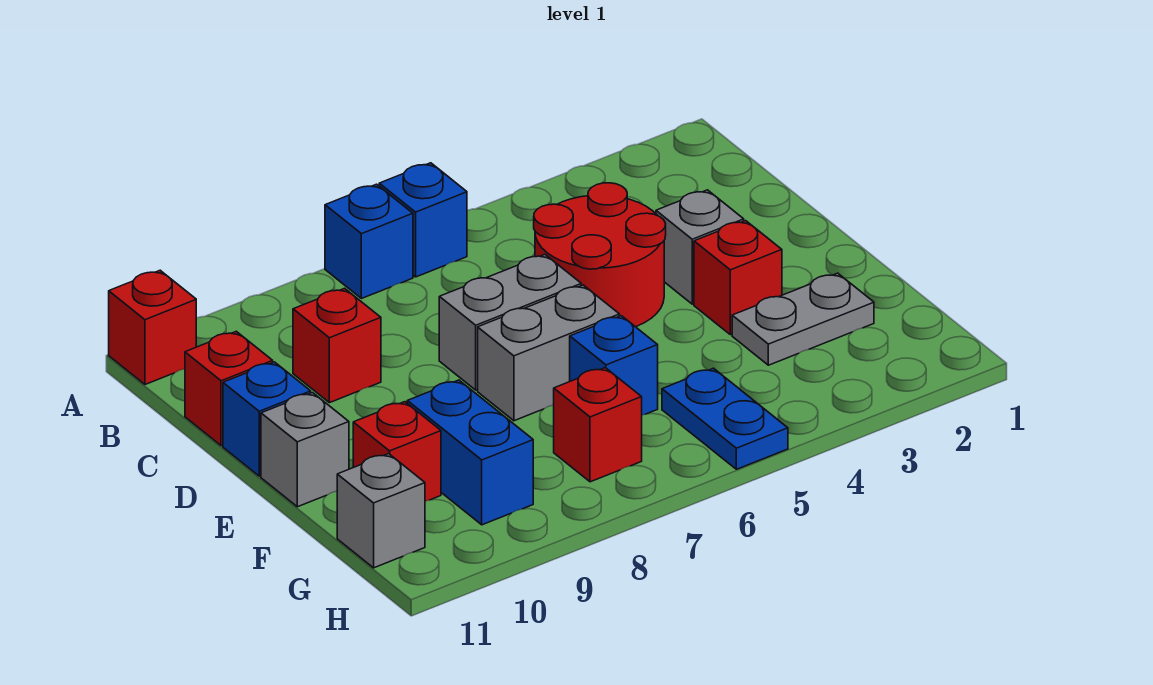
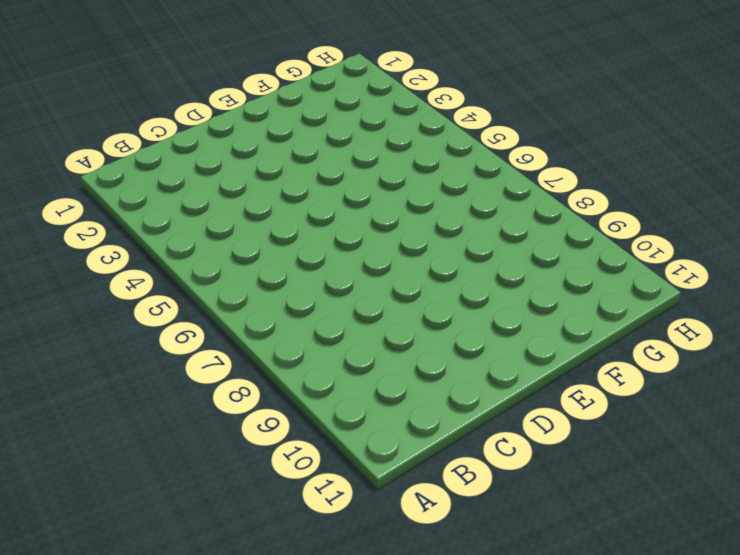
none -> blue brick A6 level 1
none -> blue brick A7 level 1
none -> red brick A11 level 1

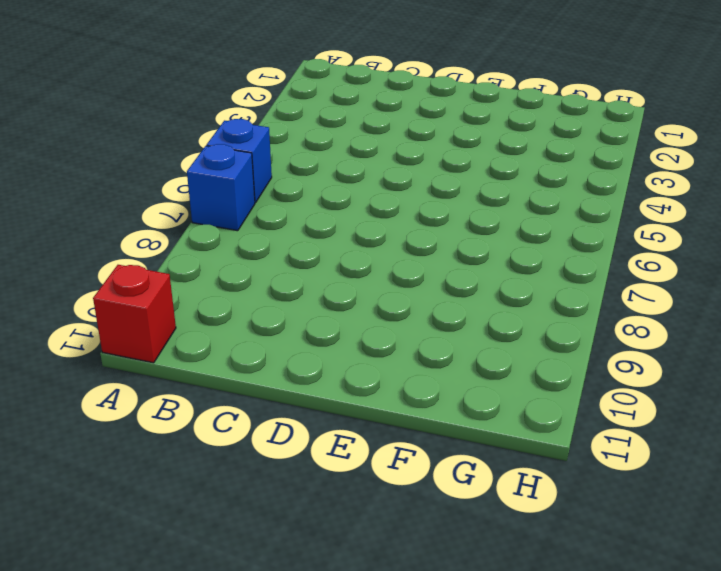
none -> red round brick C4:D5 level 1
none -> red brick C9 level 1
none -> red brick C11 level 1

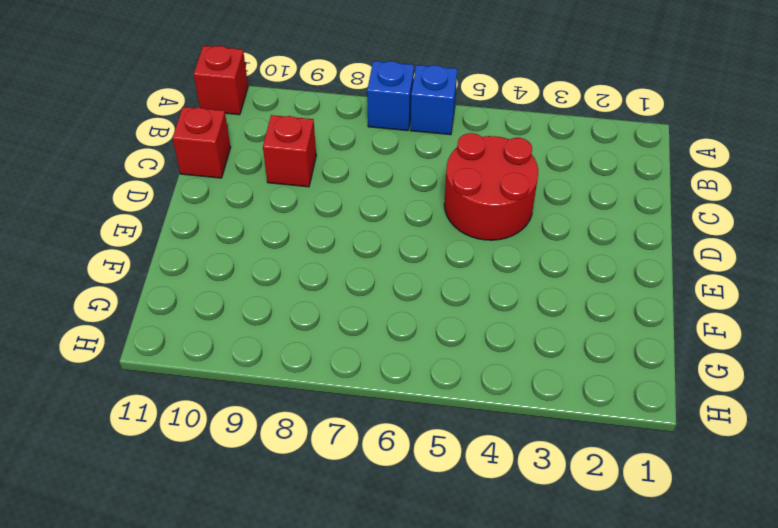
none -> grey brick D3 level 1
none -> grey brick D6:D7 level 1
none -> blue brick D11 level 1

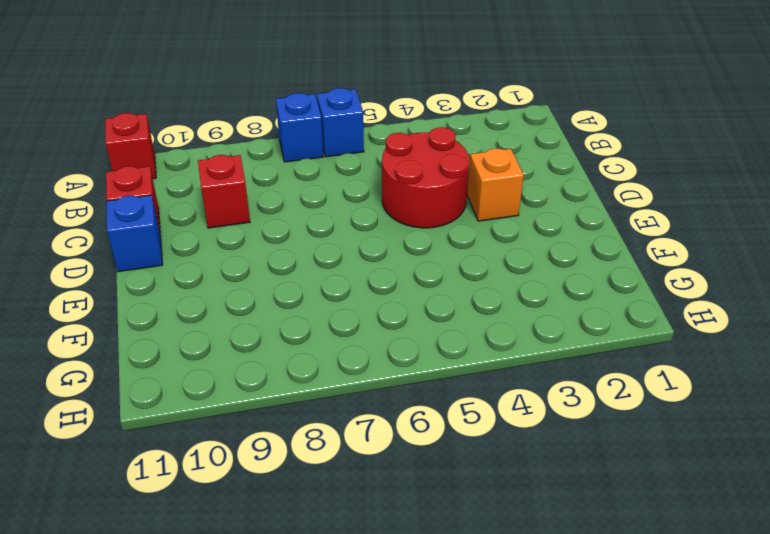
orange brick D3 level 1 -> grey brick D3 level 1
none -> grey brick D6:D7 level 1
none -> red brick E3 level 1
none -> grey brick E6:E7 level 1

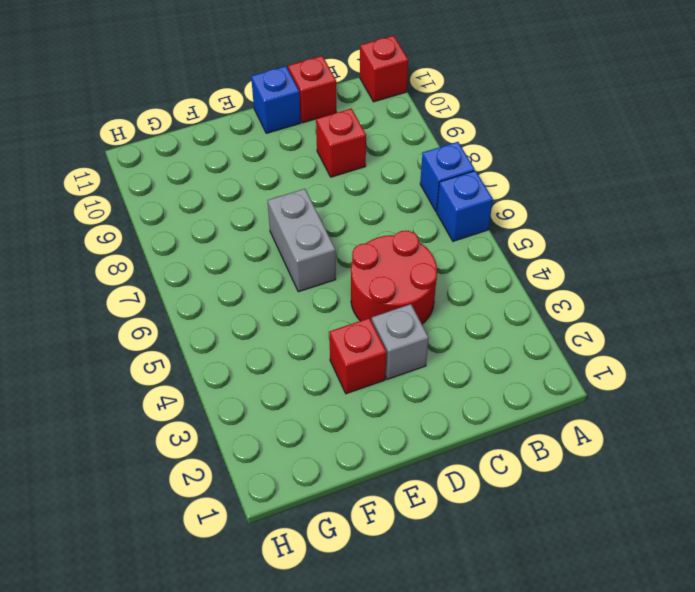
none -> grey brick D6:D7 level 1
none -> grey brick E11 level 1
none -> grey plate F2:F3 level 1

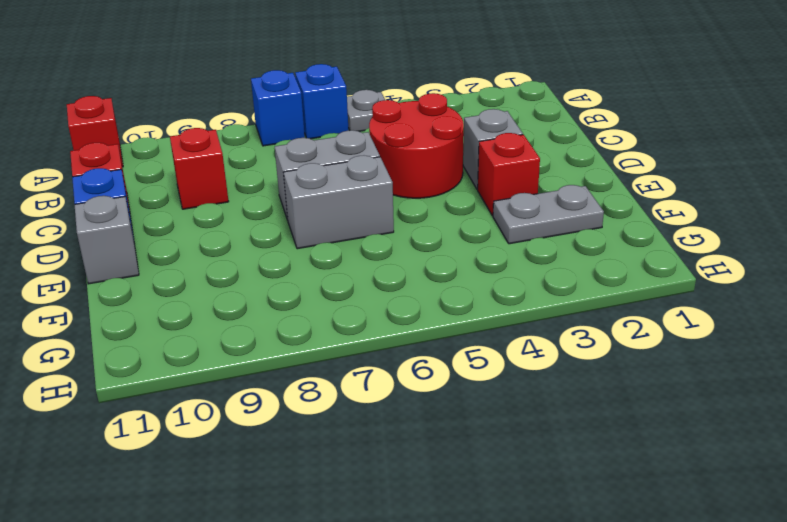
grey plate A5 level 1 -> none
none -> blue brick F6 level 1
none -> blue brick F9:G9 level 1
none -> red brick F10 level 1

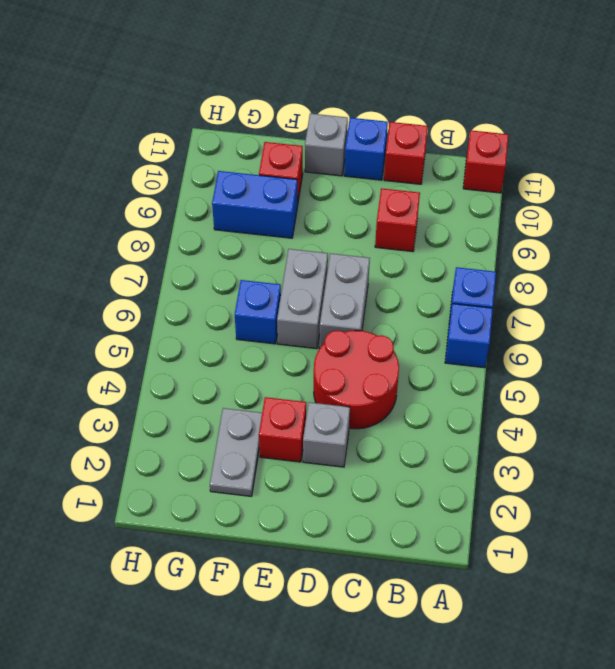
none -> blue plate G5:H5 level 1
none -> red brick G7 level 1
none -> grey brick G11 level 1

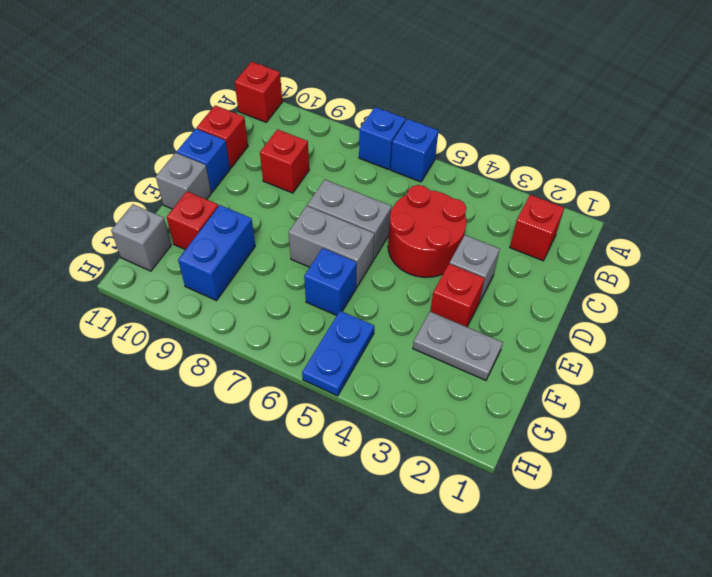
red brick B2 level 1 -> red brick G7 level 1

